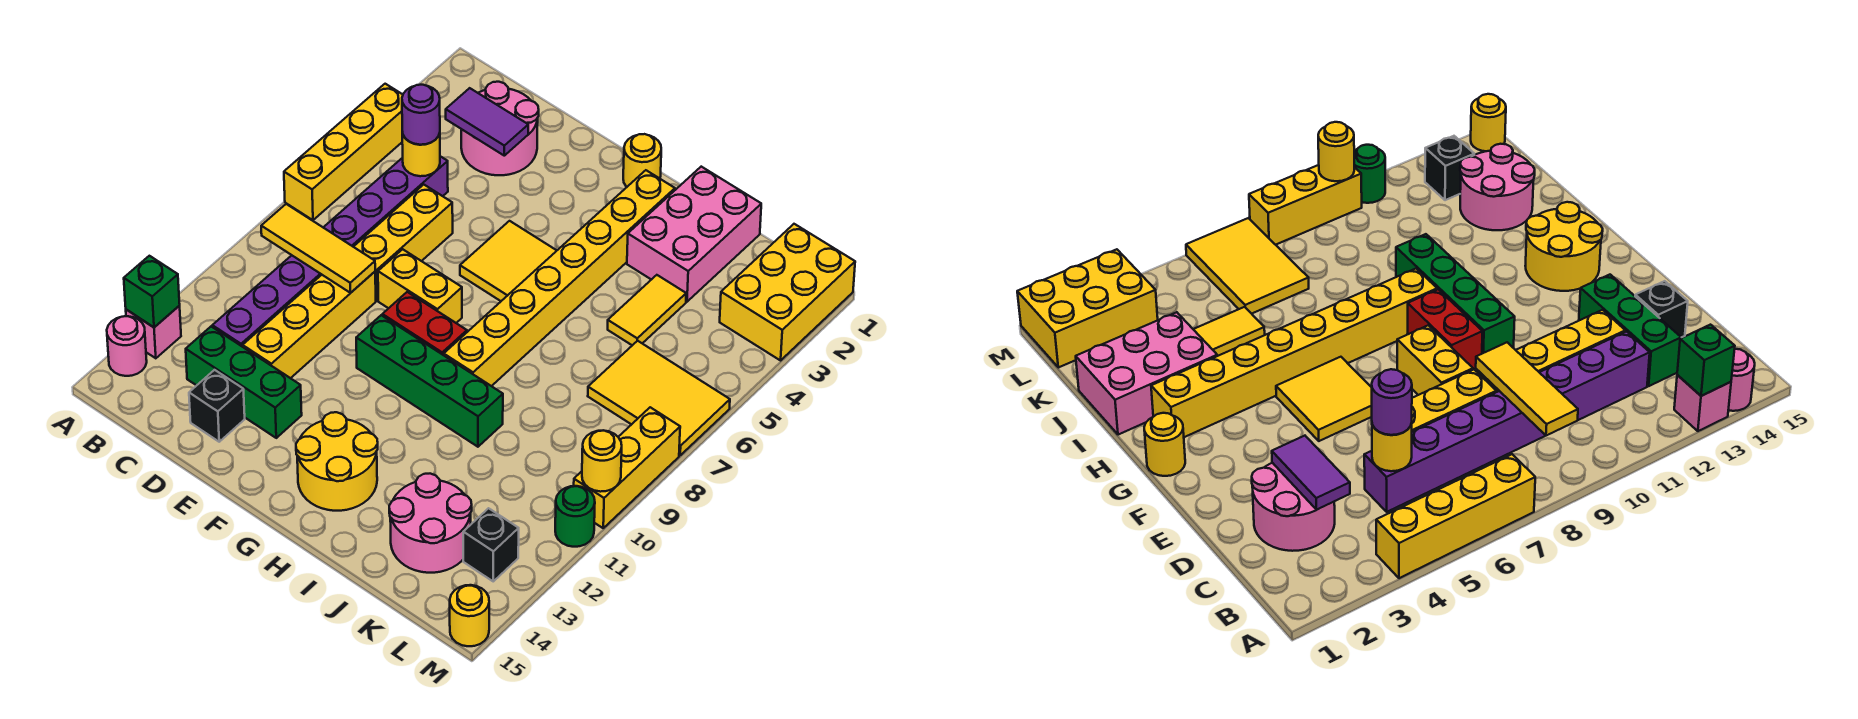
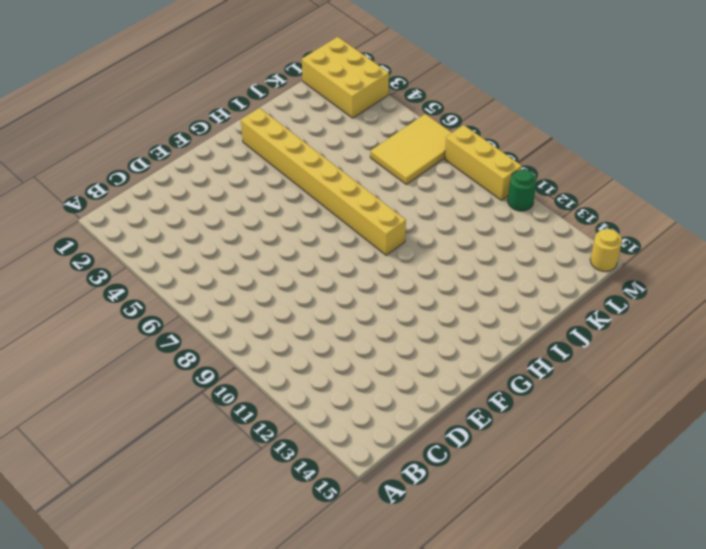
none -> yellow brick A4:A7 level 1
none -> pink brick A13 level 1
none -> pink round brick A14 level 1
none -> pink round brick C2:D3 level 1

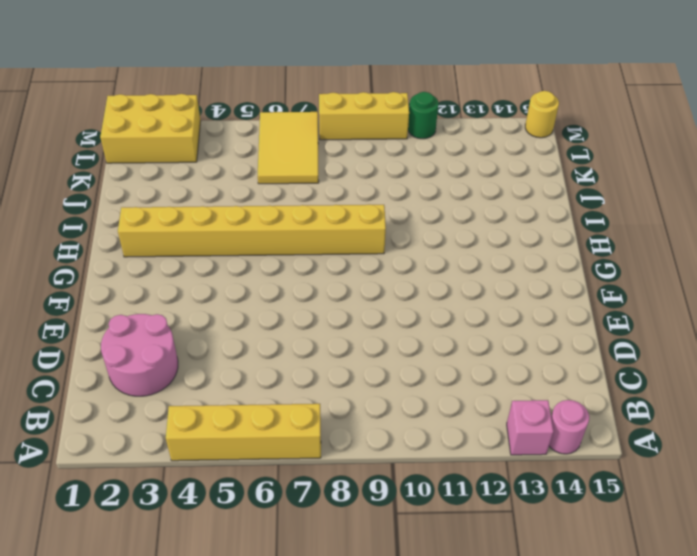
none -> purple brick C5:C12 level 1
none -> green brick C13:E13 level 1
none -> yellow brick D6:D8 level 1
none -> yellow brick D9:D12 level 1

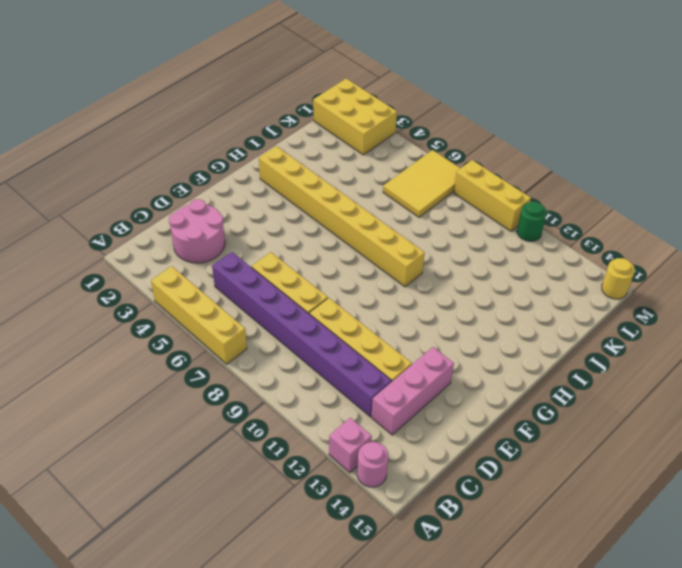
pink brick C13:E13 level 1 -> green brick C13:E13 level 1
none -> black brick D14 level 1
none -> yellow brick E8:F8 level 1
none -> yellow tile F5:G6 level 1
none -> red brick F9:G9 level 1

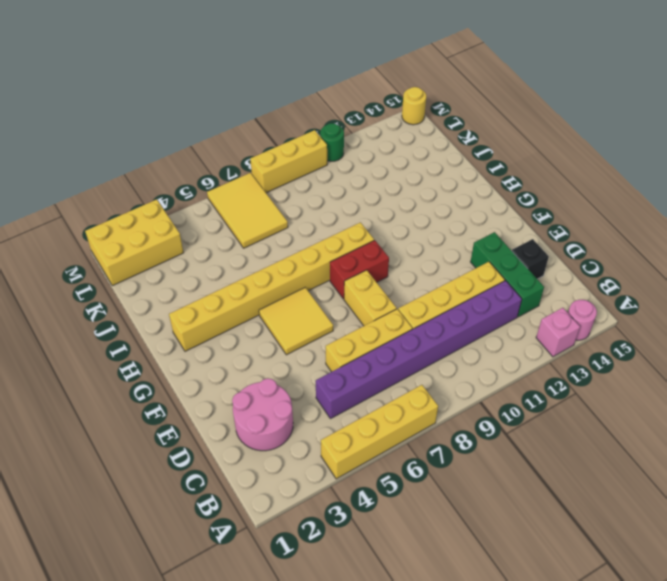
red brick G8:G9 level 1 -> red brick F9:G9 level 1
none -> green brick F10:I10 level 1
none -> yellow round brick G1 level 1
none -> yellow round brick G13:H14 level 1
none -> pink brick I1:J3 level 1

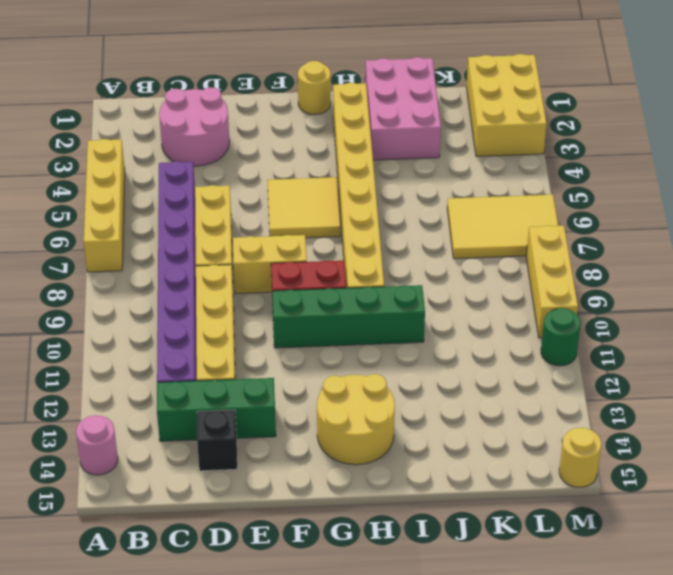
none -> pink brick A13 level 1
none -> yellow tile J4:J5 level 1
none -> pink round brick J13:K14 level 1
none -> black brick L13 level 1

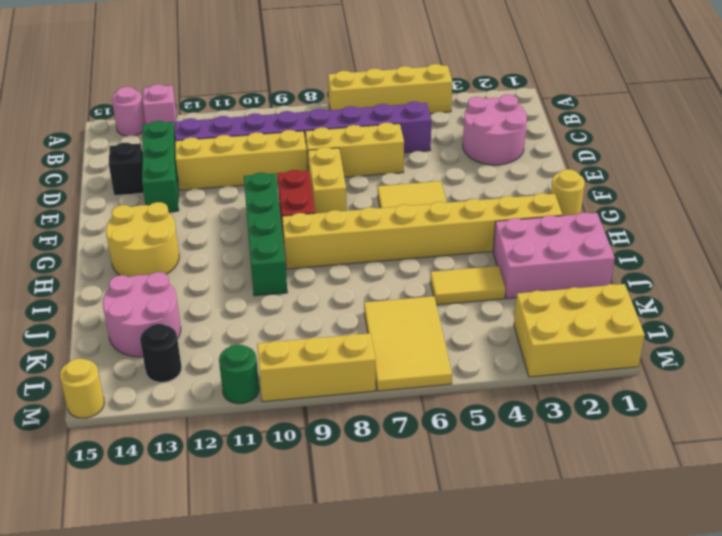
black round brick L13 level 1 -> black brick L13 level 1
none -> green brick A13 level 2
none -> yellow tile B9:D9 level 2
none -> purple tile C3:D3 level 2
none -> yellow round brick C5 level 2

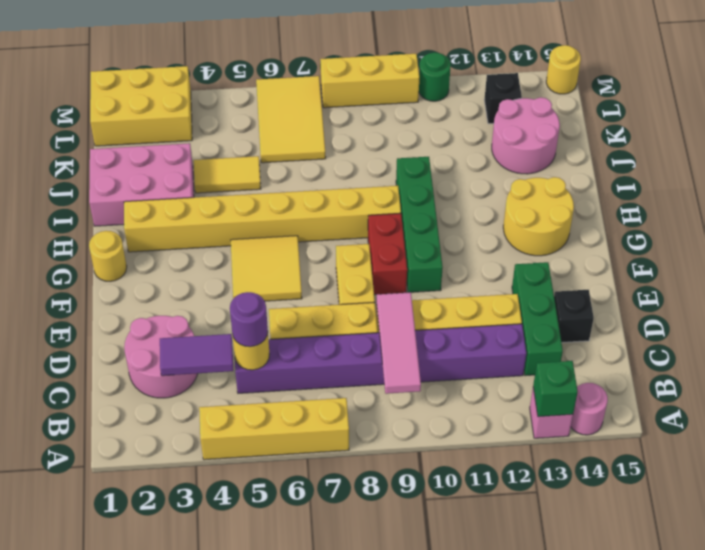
pink tile B9:D9 level 2 -> yellow tile B9:D9 level 2
purple tile C3:C4 level 2 -> purple tile C3:D3 level 2
none -> yellow round brick M10 level 2

